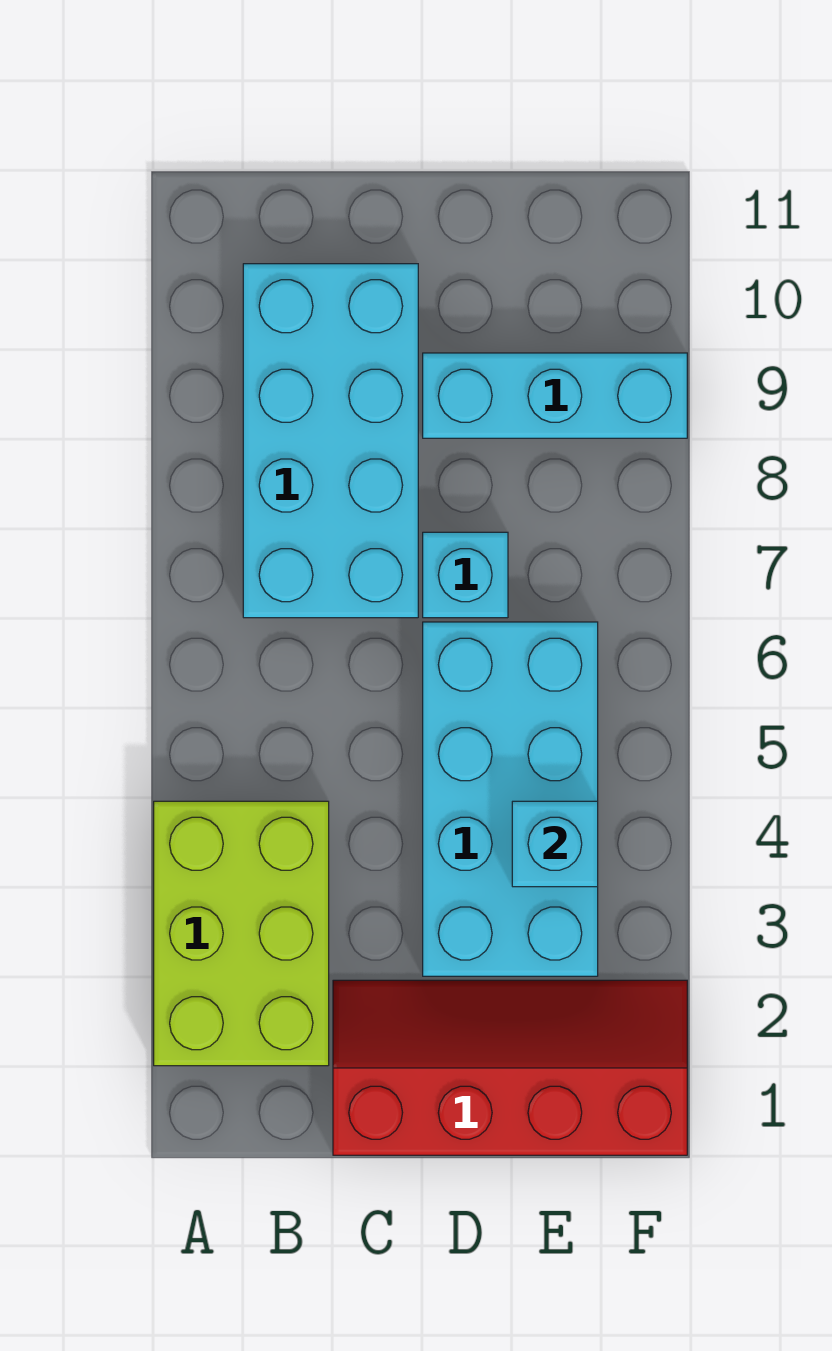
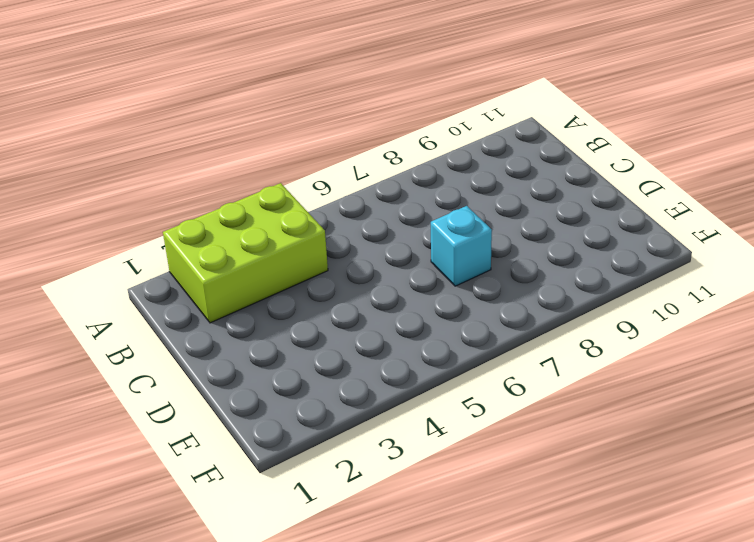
none -> cyan brick B7:C10 level 1
none -> red slope C1:F2 level 1 top 1

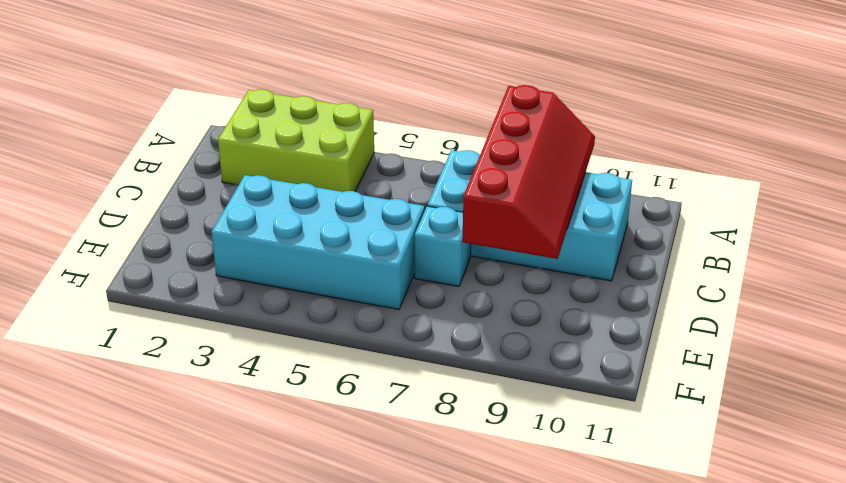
red slope A8:D9 level 2 top 8 -> red slope C1:F2 level 1 top 1
none -> cyan brick D9:F9 level 1
none -> cyan brick E4 level 2

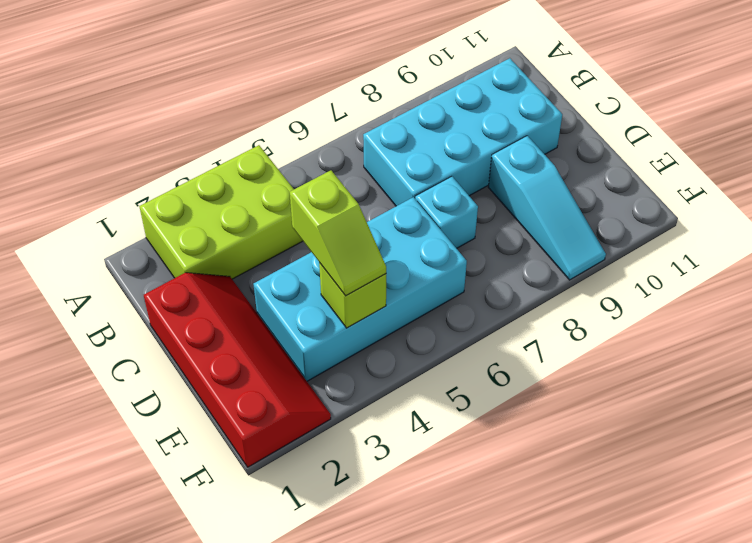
lime slope D4:E4 level 3 top D -> none
cyan slope D9:F9 level 1 top D -> cyan brick D9:F9 level 1
lime brick E4 level 2 -> cyan brick E4 level 2

